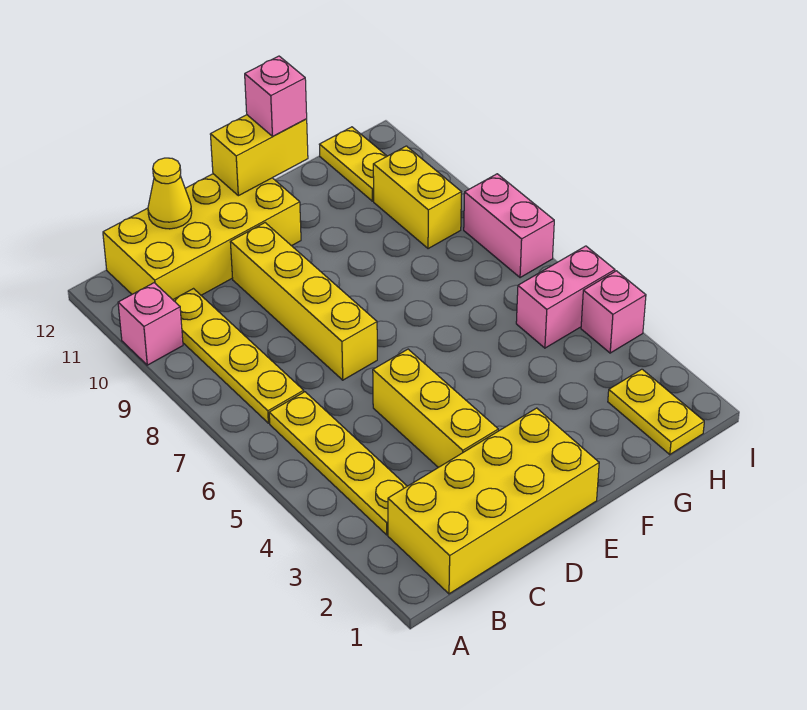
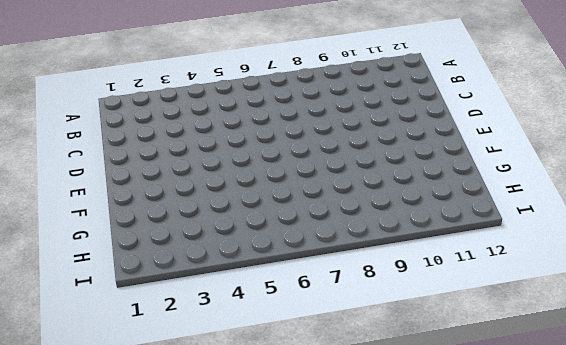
none -> pink brick A10 level 1
none -> yellow brick B1:E2 level 1
none -> yellow plate B3:B6 level 1

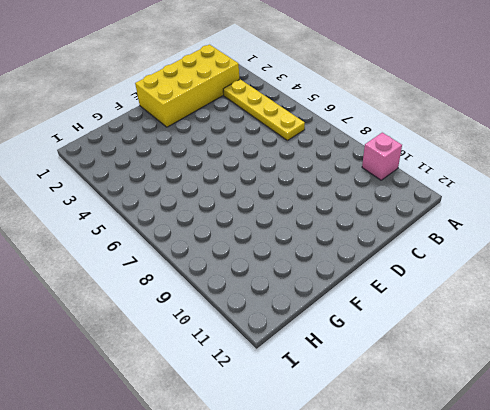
none -> yellow plate B7:B10 level 1
none -> yellow brick B11:E12 level 1
none -> yellow brick D3:D5 level 1

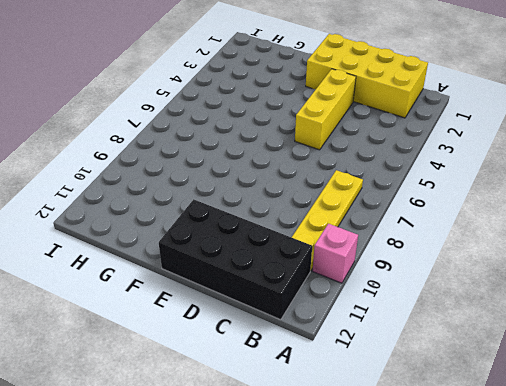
black brick B11:E12 level 1 -> yellow brick B11:E12 level 1
none -> yellow plate B3:B6 level 1
none -> yellow brick D7:D10 level 1
none -> yellow plate H1:H2 level 1

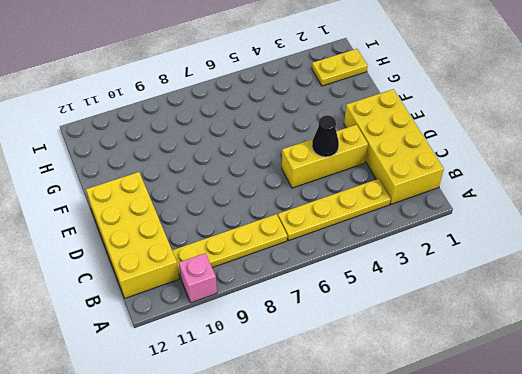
black cone D4 level 2 -> none
none -> yellow brick D7:D10 level 1
none -> pink brick H5:I5 level 1
none -> yellow brick H9:H10 level 1

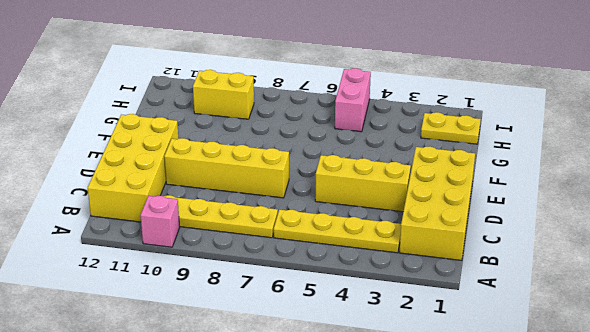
none -> yellow plate H11:H12 level 1
none -> pink brick I4 level 1
none -> pink brick I7:I8 level 1

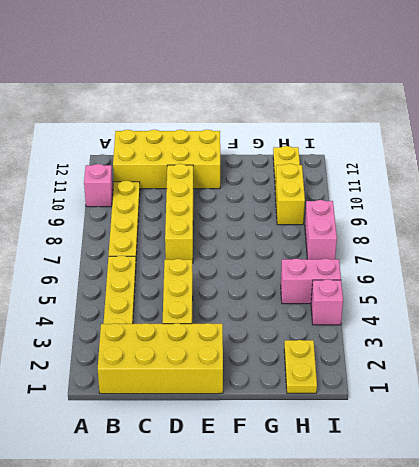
none -> yellow cone C12 level 2
none -> yellow brick E12:F12 level 2
none -> pink brick F12 level 3

